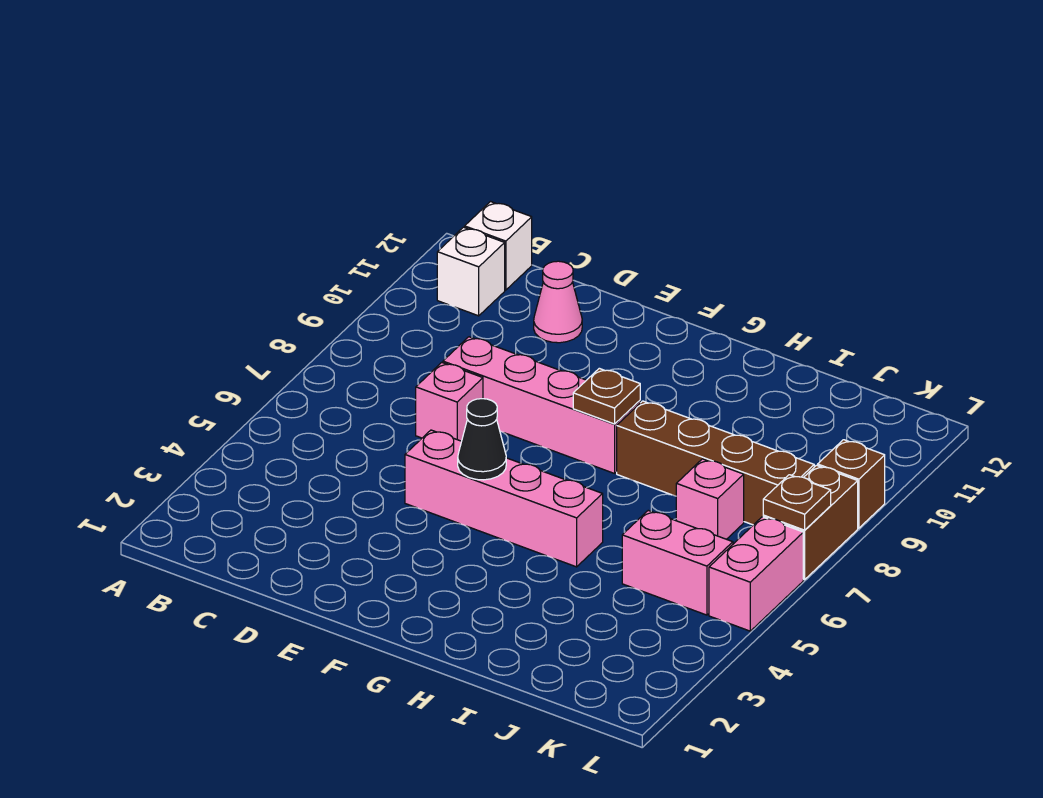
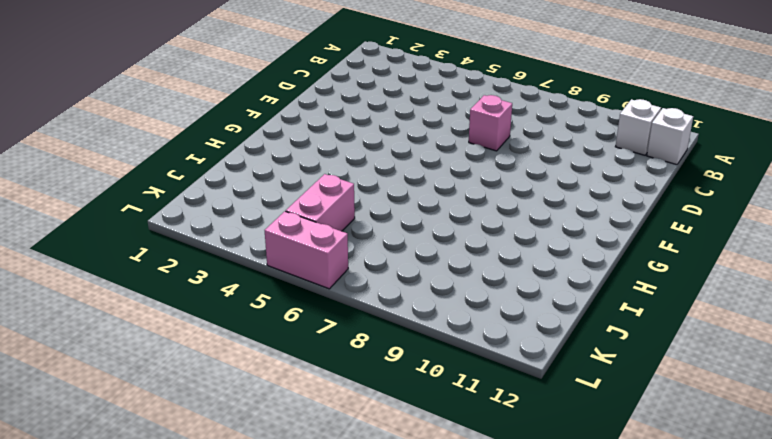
none -> pink brick D8:G8 level 1
none -> pink cone D11 level 1
none -> pink brick E5:H5 level 1

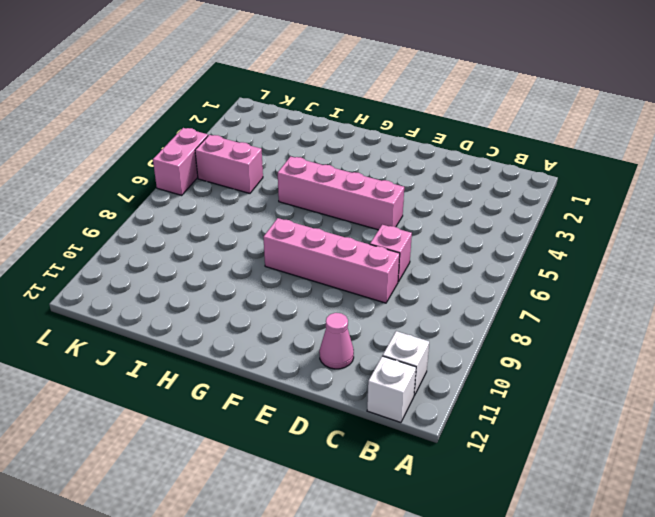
none -> brown brick H8:K8 level 1
none -> pink brick J7 level 1
none -> brown brick L7:L8 level 1

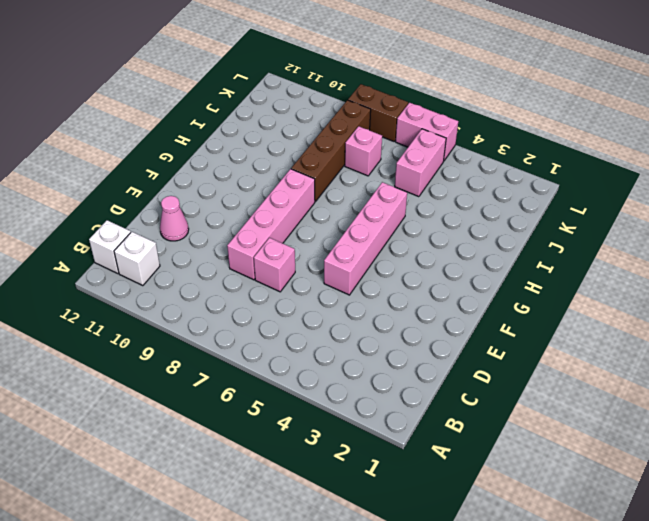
none -> brown brick L9 level 1
none -> black cone F5 level 2
none -> brown plate G8 level 2

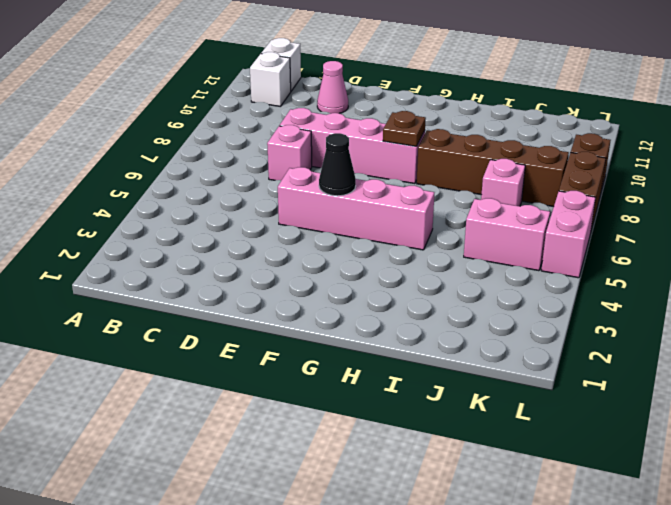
none -> brown plate L7 level 2

